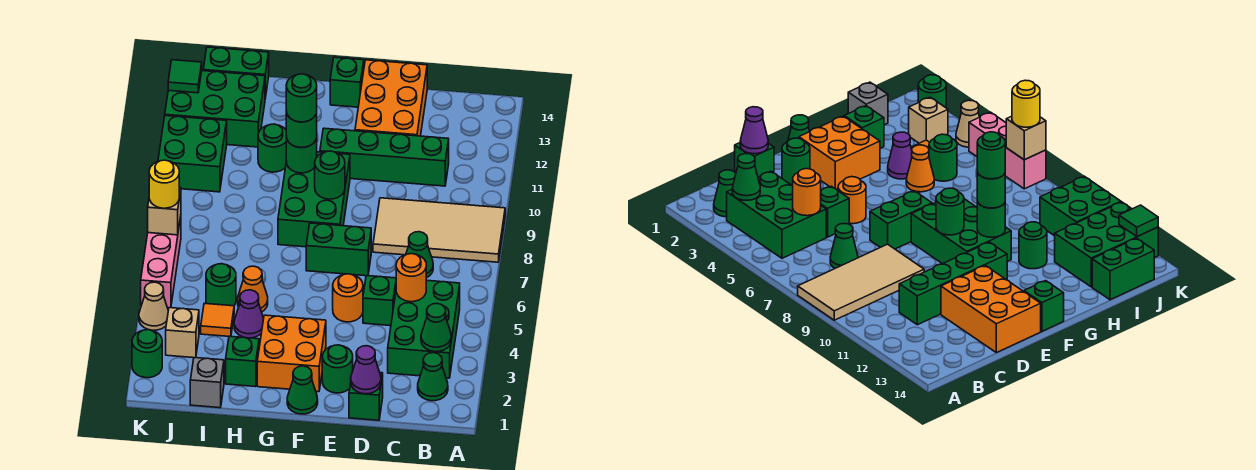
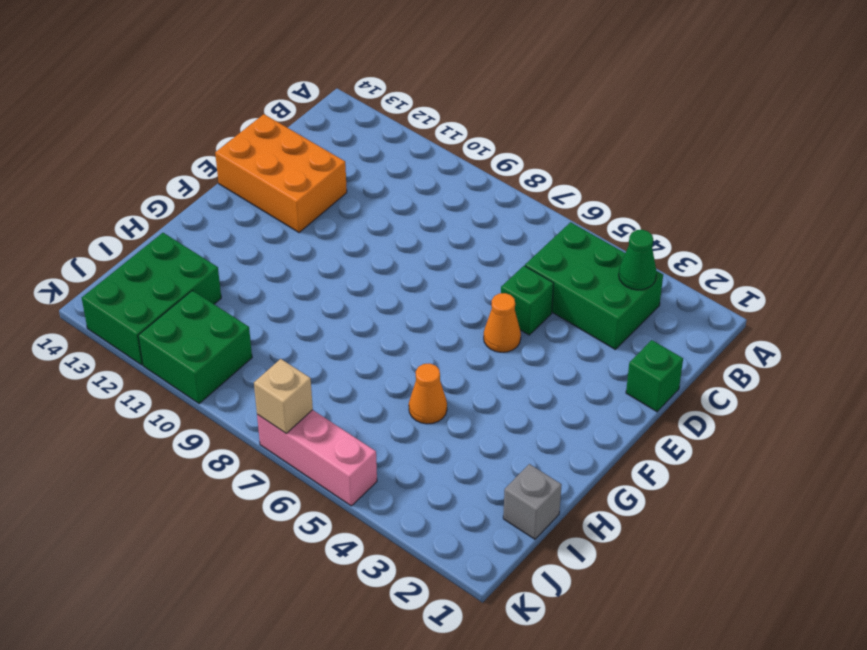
orange cone E5 level 1 -> orange round brick E5 level 1
none -> tan tile A8:D9 level 1
none -> green cone B2 level 1
none -> green cone C7 level 1
none -> green brick C11:F11 level 1

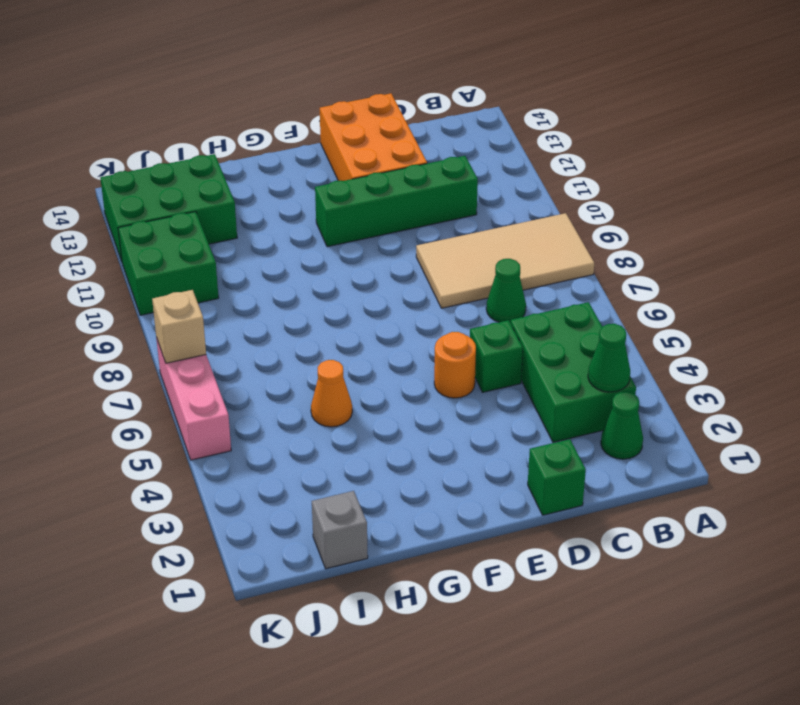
none -> green round brick E2 level 1
none -> green brick E7:F7 level 1
none -> green cone F1 level 1
none -> orange brick F2:G3 level 1

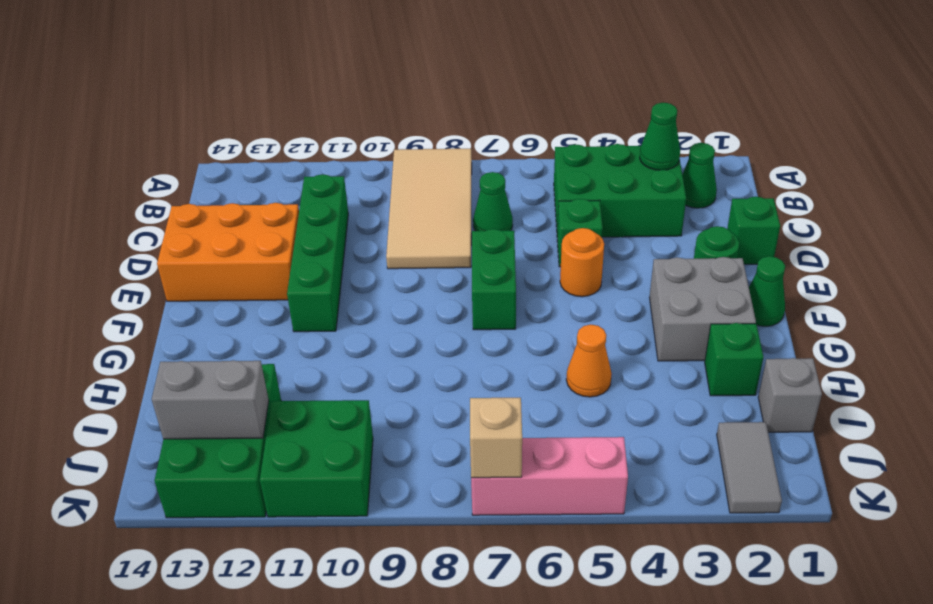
grey brick F2:G3 level 1 -> orange brick F2:G3 level 1
grey tile J2:K2 level 1 -> green round brick K2 level 1
grey brick J12:J13 level 2 -> none
none -> green brick F8:G10 level 1
none -> green brick F14 level 1
none -> purple cone H4 level 1
none -> green round brick H11 level 1

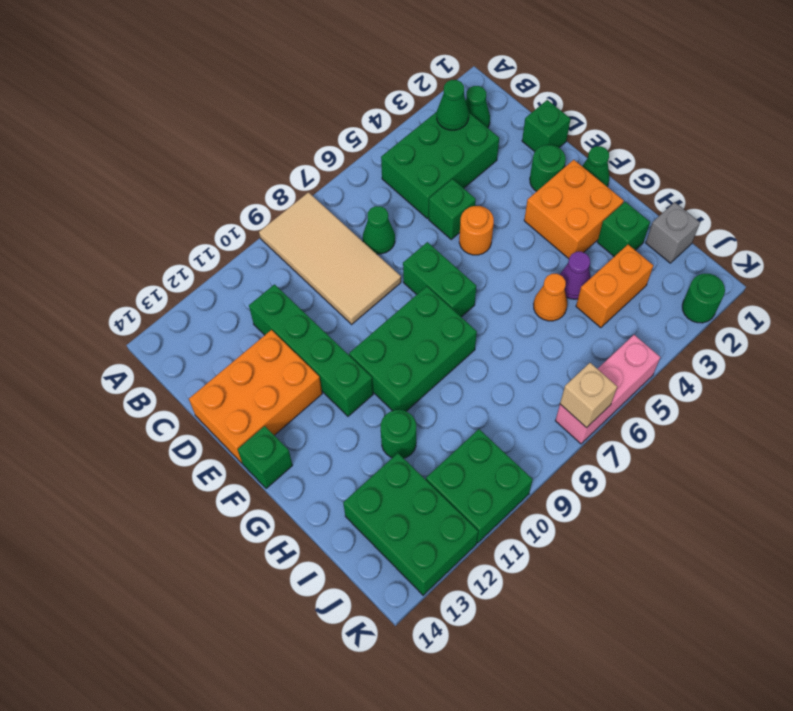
orange brick I3:I4 level 1 -> orange tile I4 level 1
none -> green round brick I5 level 1
none -> green brick I14:J14 level 1
none -> tan brick J3 level 1
none -> tan cone K4 level 1

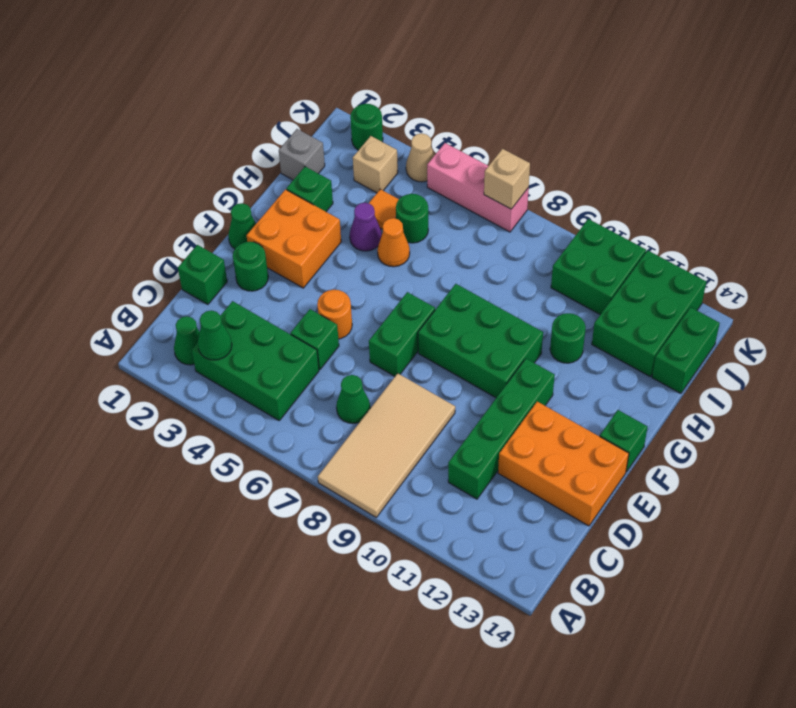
none -> orange round brick C5 level 2
none -> purple cone D1 level 2
none -> green round brick F9 level 2
none -> green round brick G10 level 2

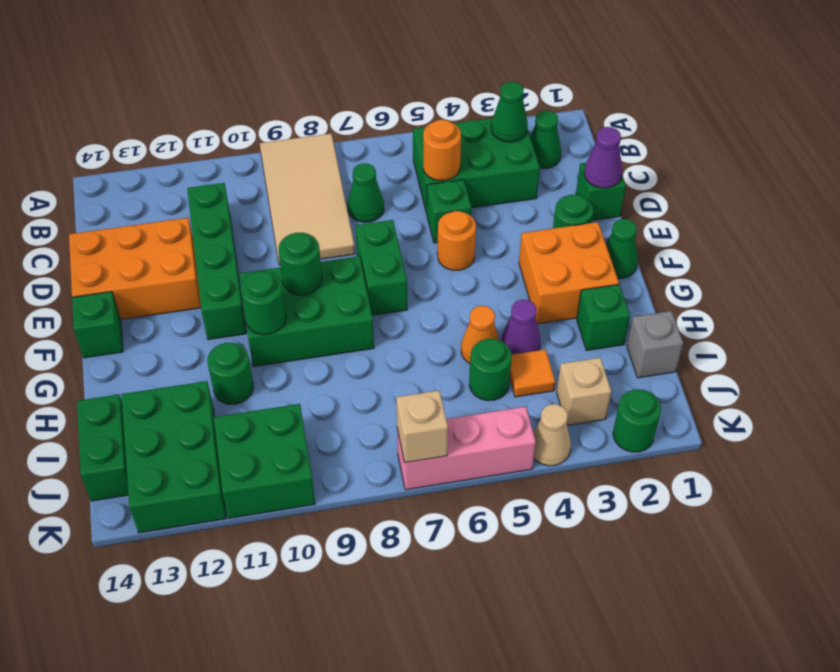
none -> green tile K13 level 2
none -> green round brick G10 level 3
none -> yellow round brick K7 level 3
none -> green round brick G10 level 4

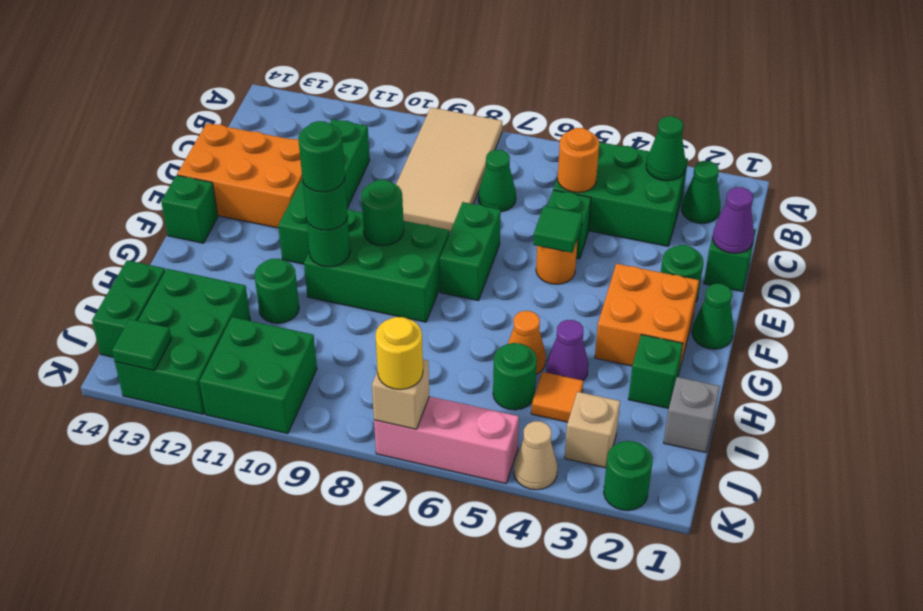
green tile E5 level 2 -> none

